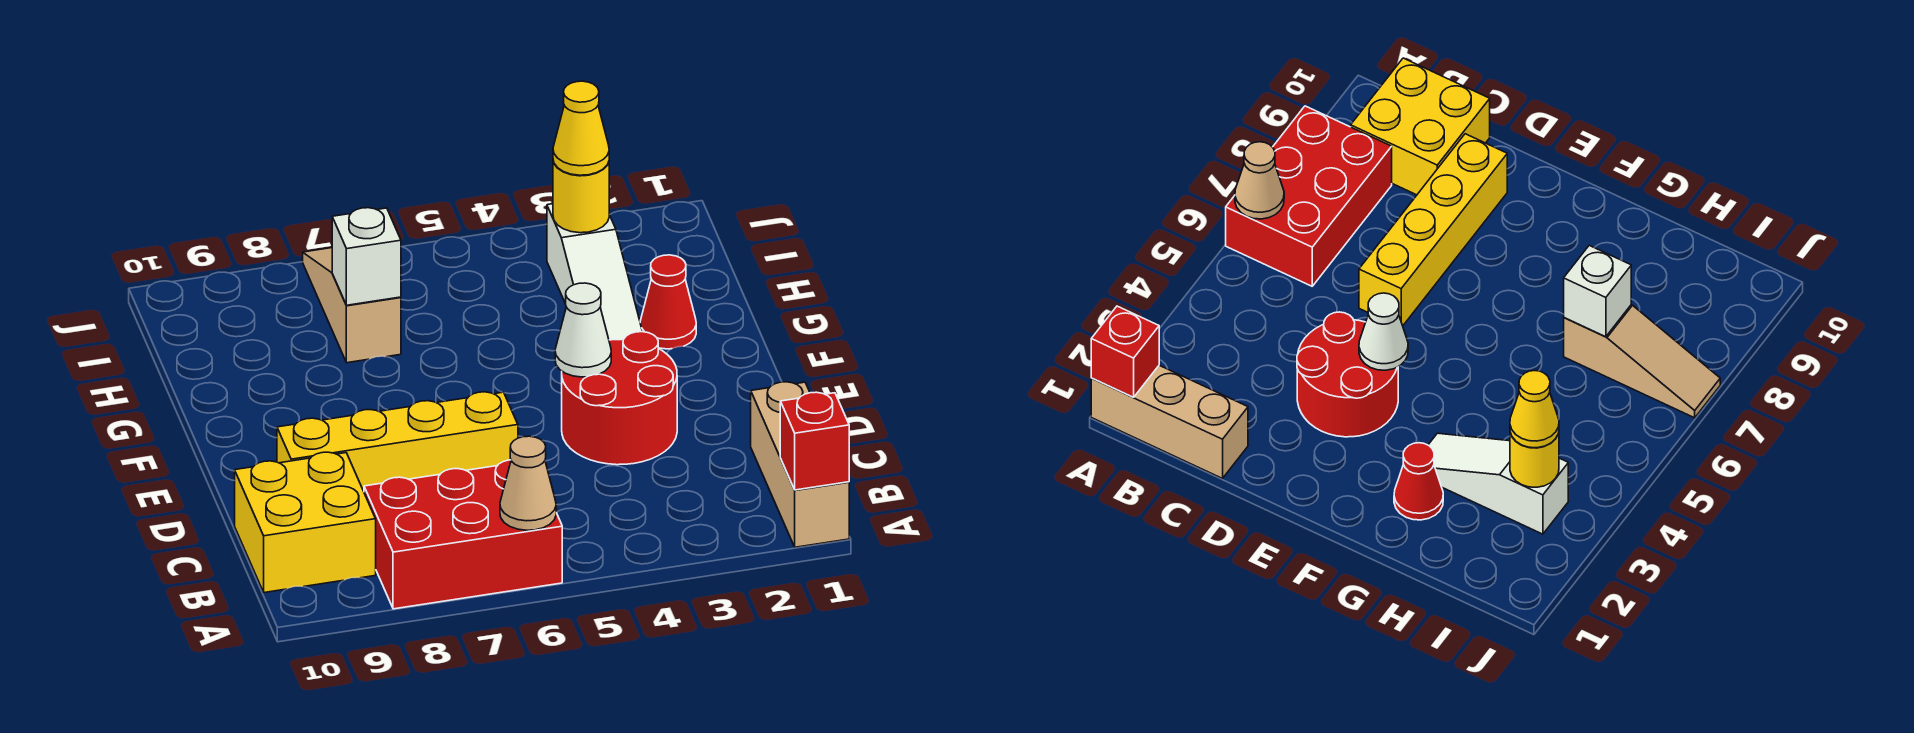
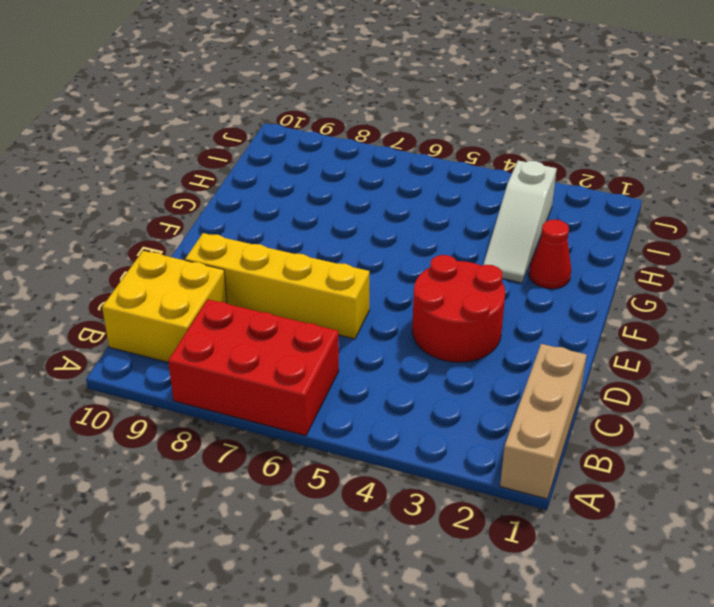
none -> tan slope H7:J7 level 1 top H
none -> red brick A1 level 2
none -> tan cone A6 level 2

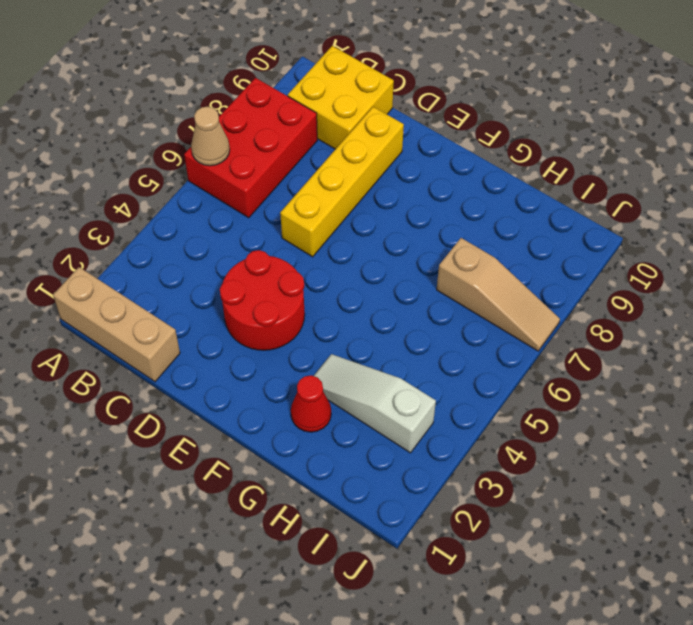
none -> red brick A1 level 2
none -> white cone E4 level 2
none -> white brick H7 level 2

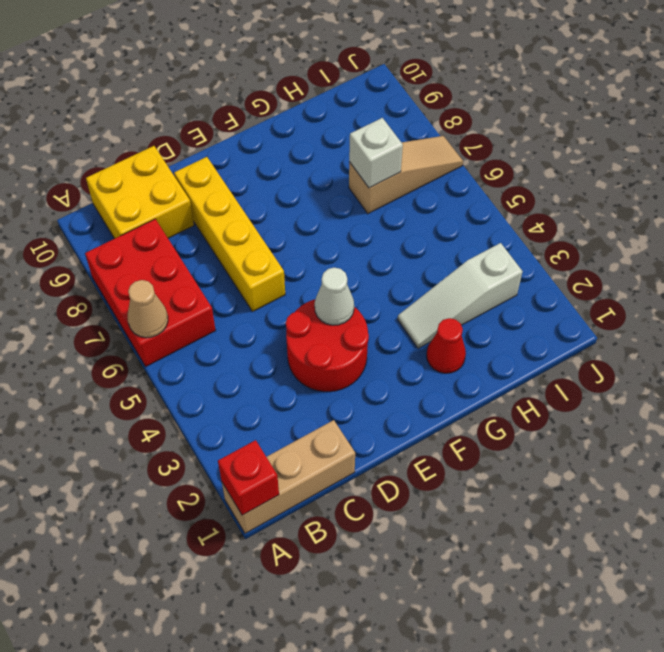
none -> yellow round brick I3 level 2
none -> yellow cone I3 level 3

